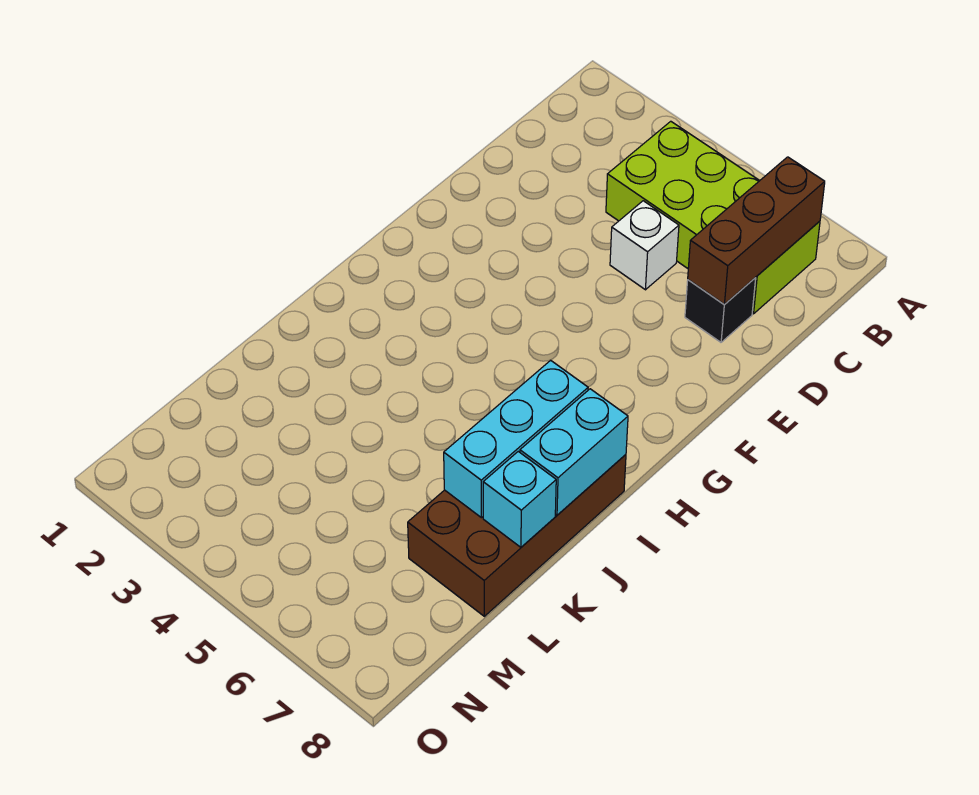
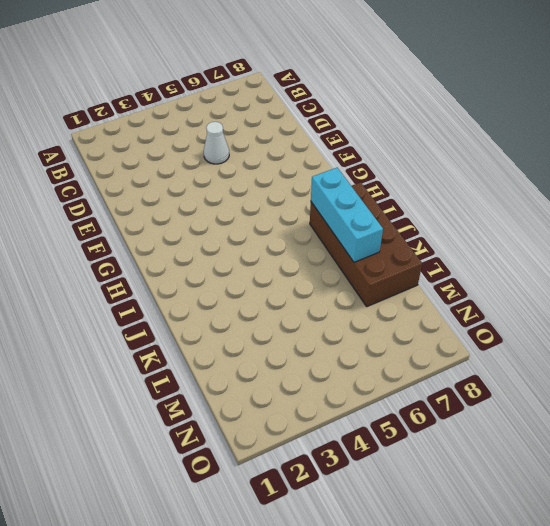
white cone D5 level 1 -> white brick D5 level 1
none -> lime brick B4:C7 level 1
none -> black brick D7 level 1

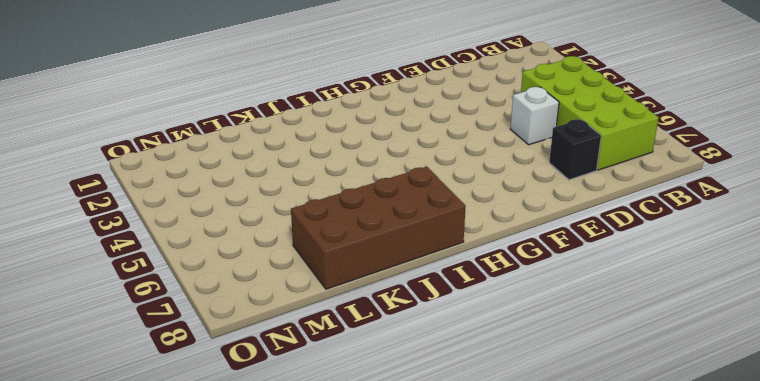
none -> brown brick B7:D7 level 2
none -> cyan brick I7:K7 level 2

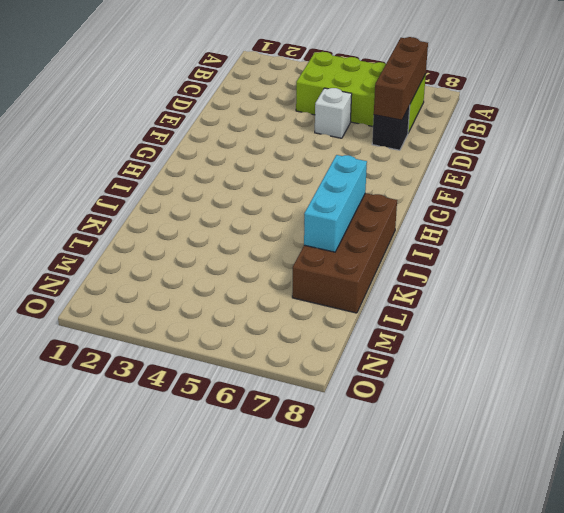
none -> cyan brick I8:J8 level 2
none -> cyan brick K8 level 2

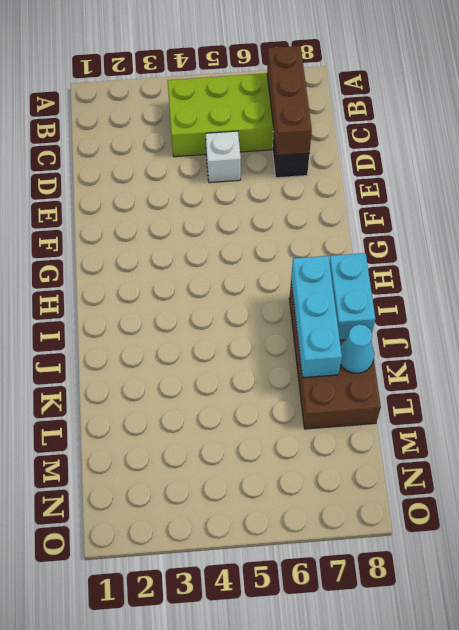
cyan cone K8 level 2 -> cyan brick K8 level 2

